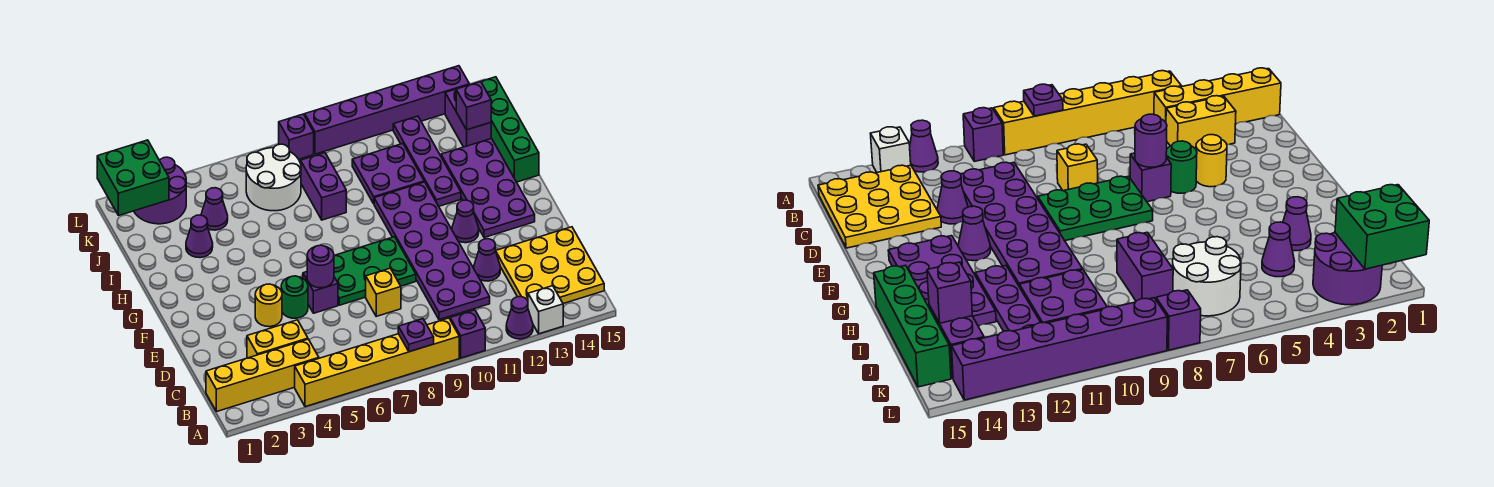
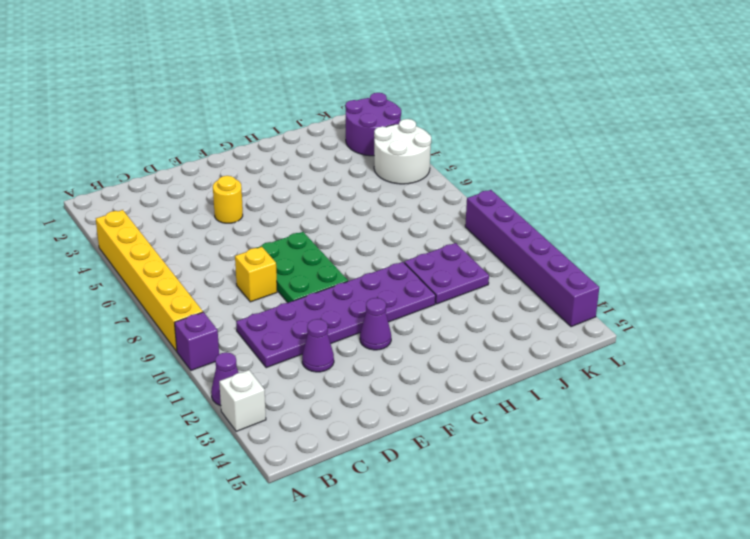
white round brick K4:L5 level 1 -> white round brick J6:K7 level 1
none -> yellow brick B1:B4 level 1
none -> yellow plate B13:D15 level 1
none -> yellow brick C3:C4 level 1
none -> green round brick E5 level 1

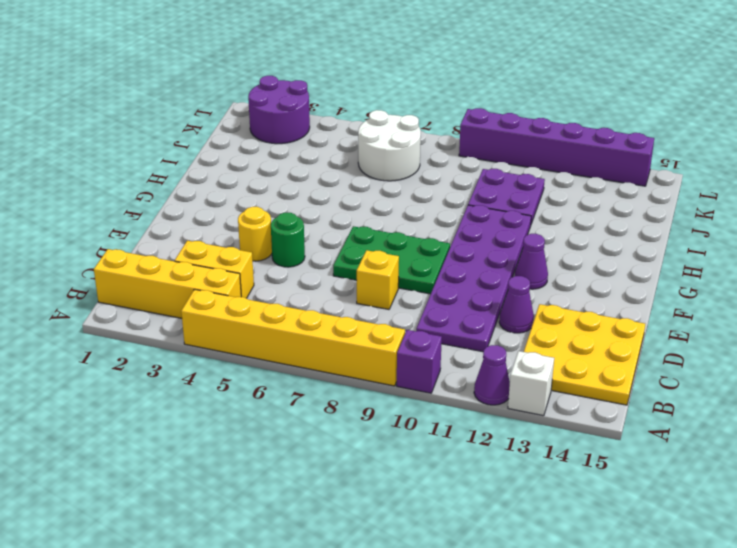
none -> purple brick E6 level 1
none -> purple plate F13:I14 level 1
none -> purple plate H12:K12 level 1
none -> green brick H15:K15 level 1

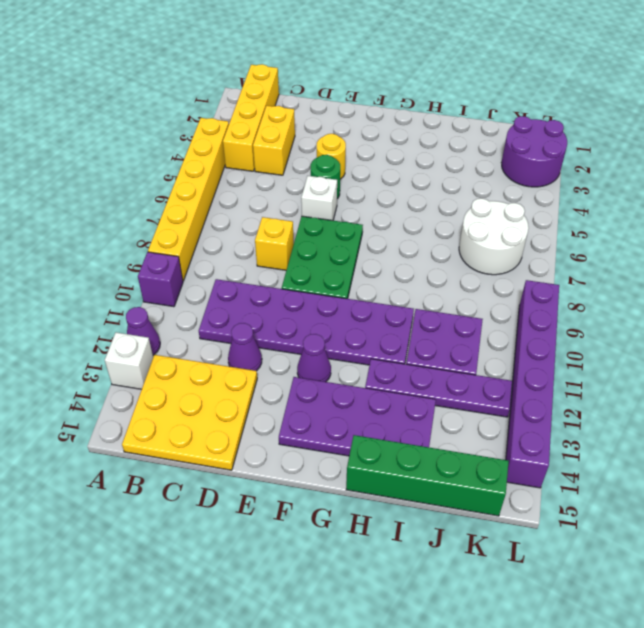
white brick E6 level 1 -> purple brick E6 level 1
none -> purple cone I3 level 1
none -> purple brick I8:J8 level 1
none -> purple cone J4 level 1
none -> purple brick J14:K14 level 1

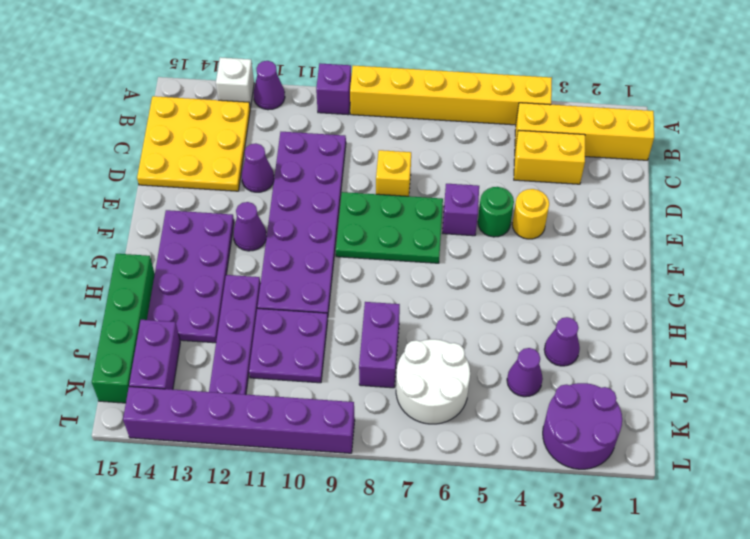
none -> purple brick L8 level 1
none -> purple plate A8 level 2
none -> purple round brick E6 level 2
none -> purple brick J14 level 2

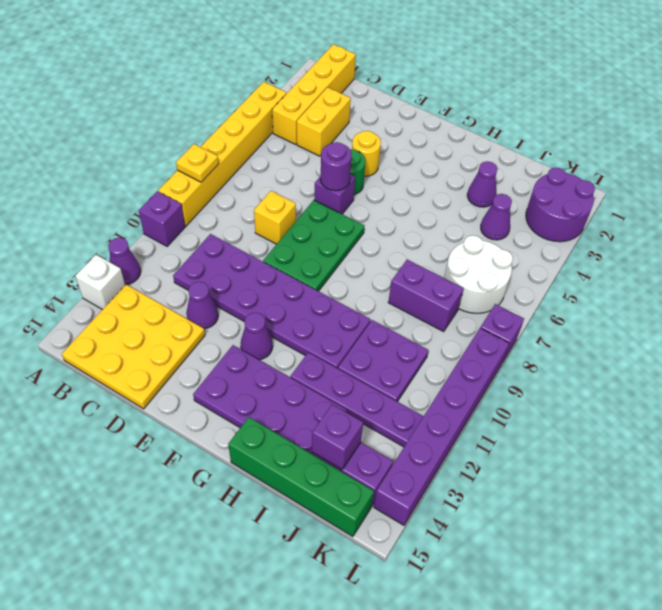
yellow plate A8 level 2 -> purple plate A8 level 2
none -> green brick K1:L2 level 2

